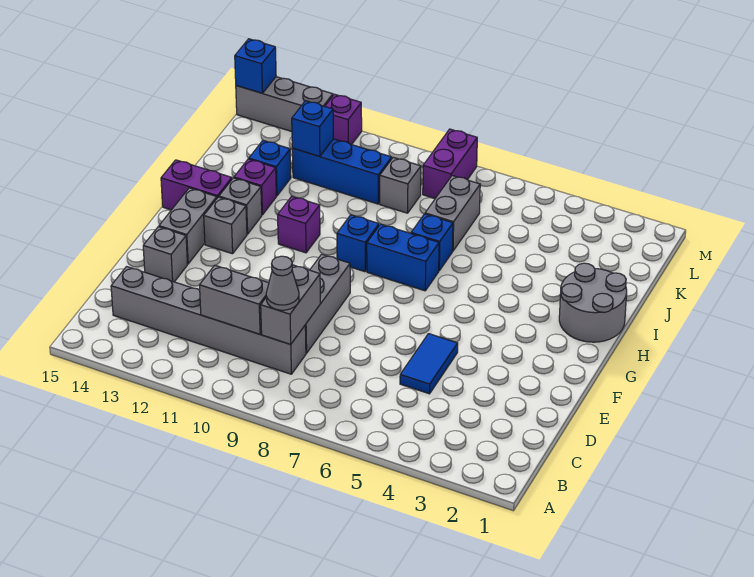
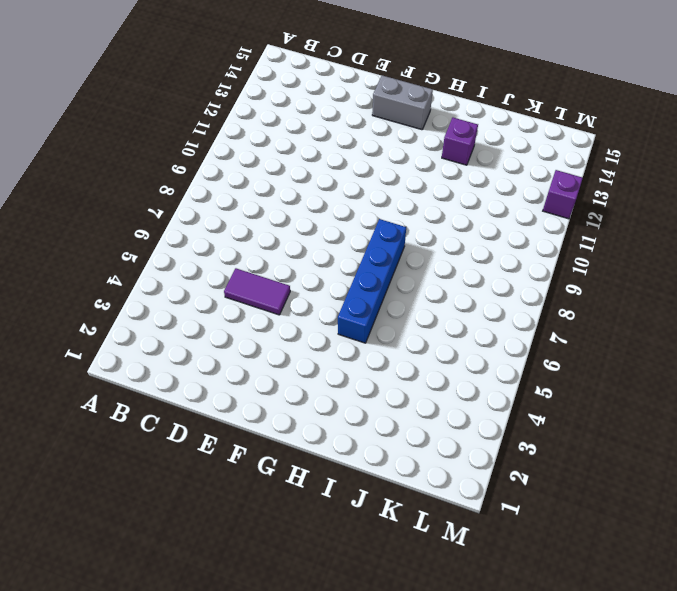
purple tile D5:E5 level 1 -> blue tile D5:E5 level 1
blue brick H5:H8 level 1 -> blue brick H7:H8 level 1
none -> grey brick C9:C14 level 1
none -> grey brick D9:F9 level 1
none -> grey brick E14 level 1

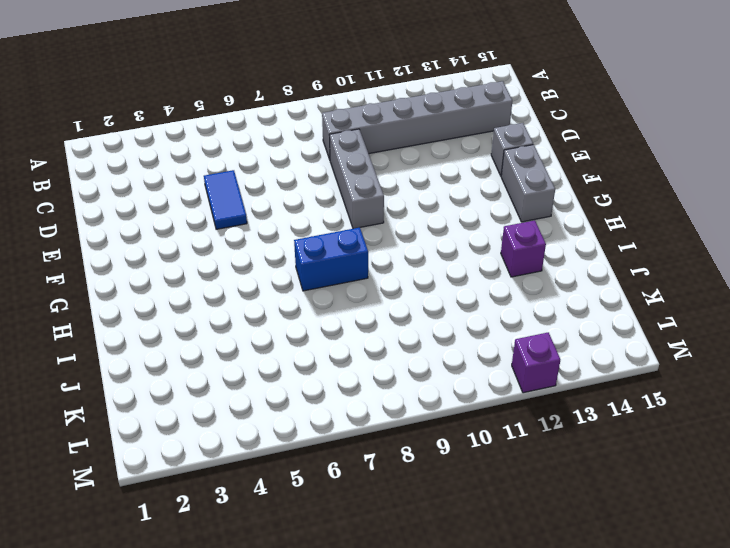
none -> grey brick G13 level 1
none -> grey round brick H1:I2 level 1
none -> blue brick H9 level 1

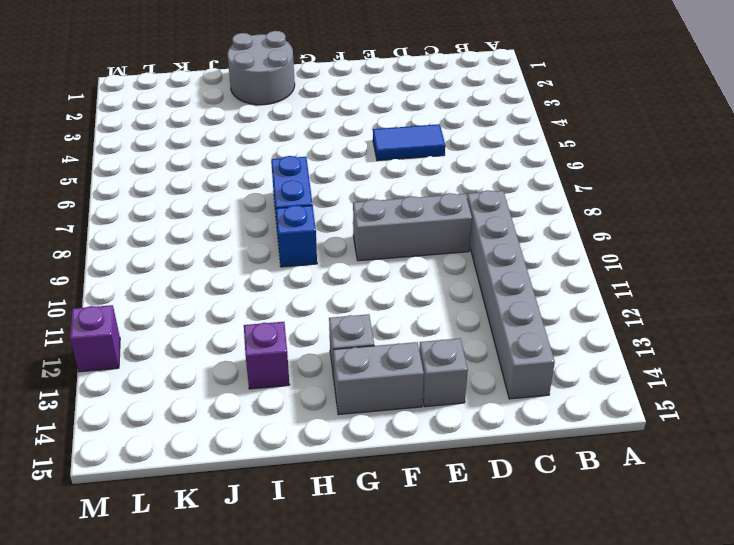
none -> purple brick H11 level 1
none -> grey brick H13 level 1
none -> purple brick H14:H15 level 1

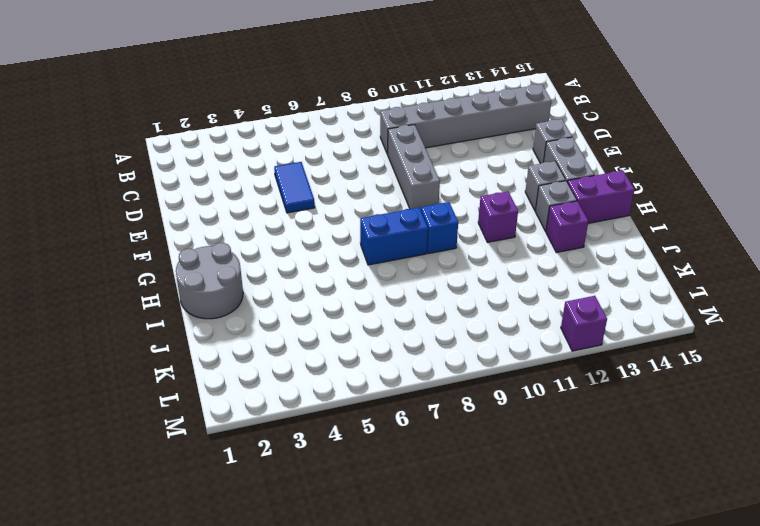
none -> blue brick I7 level 1
none -> grey brick J7:K7 level 1
none -> blue brick J13 level 1

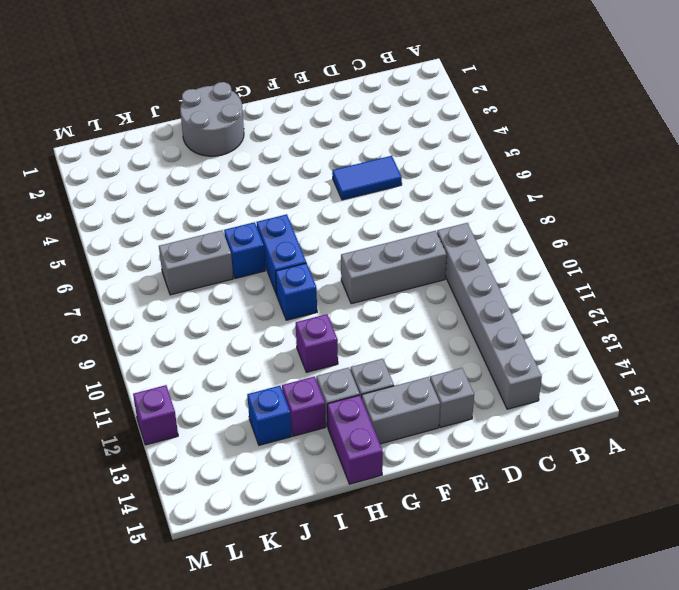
none -> grey brick K9 level 1
none -> blue brick K10:K12 level 1
none -> purple brick L8:M8 level 1

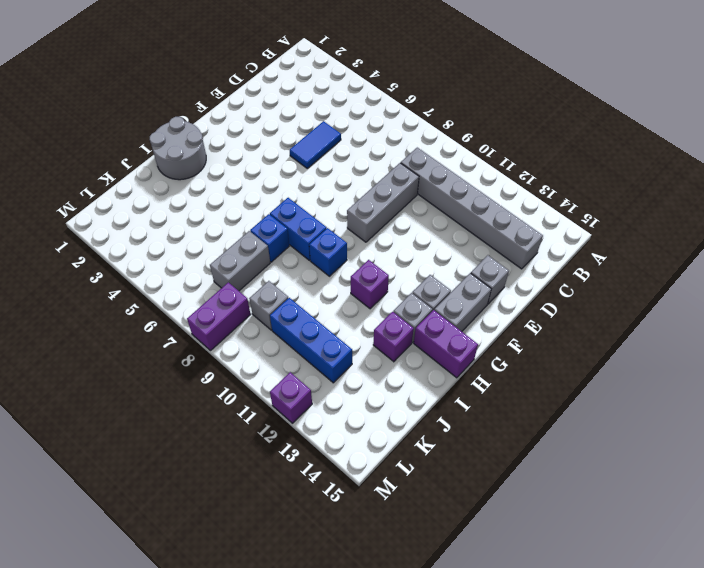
none -> blue brick J13 level 1
none -> grey brick M13:M15 level 1
none -> grey brick C9:D9 level 2

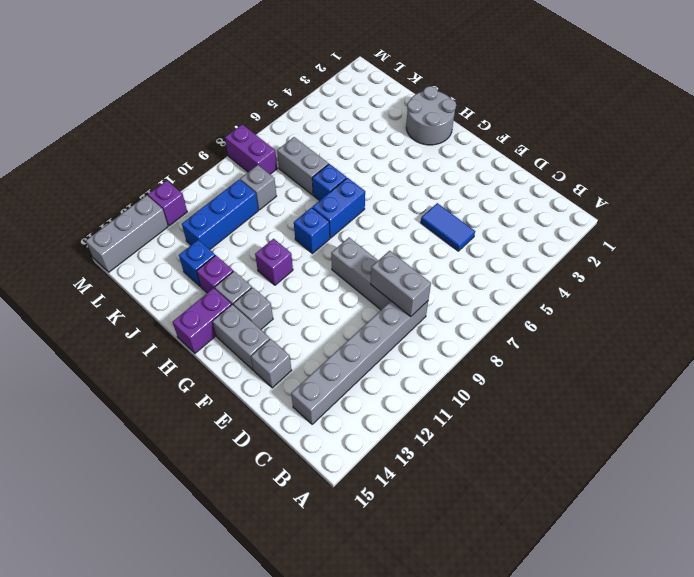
none -> grey brick C10:C11 level 2
none -> blue brick K12 level 2
none -> blue brick M15 level 2

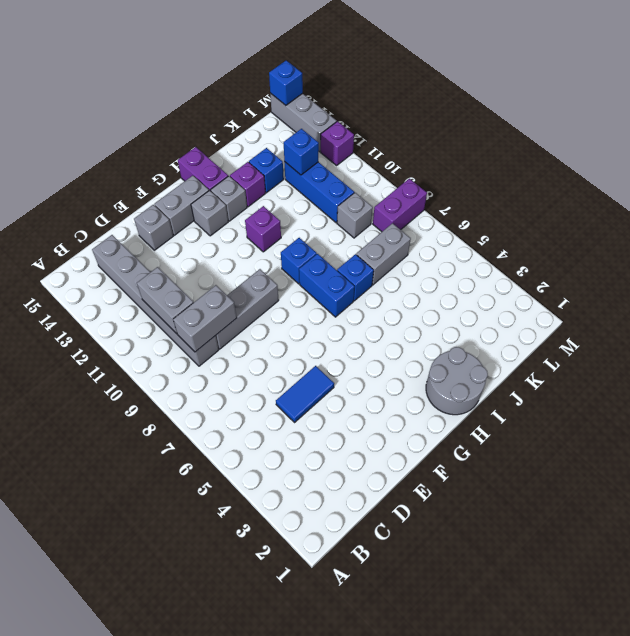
none -> grey cone C9 level 3

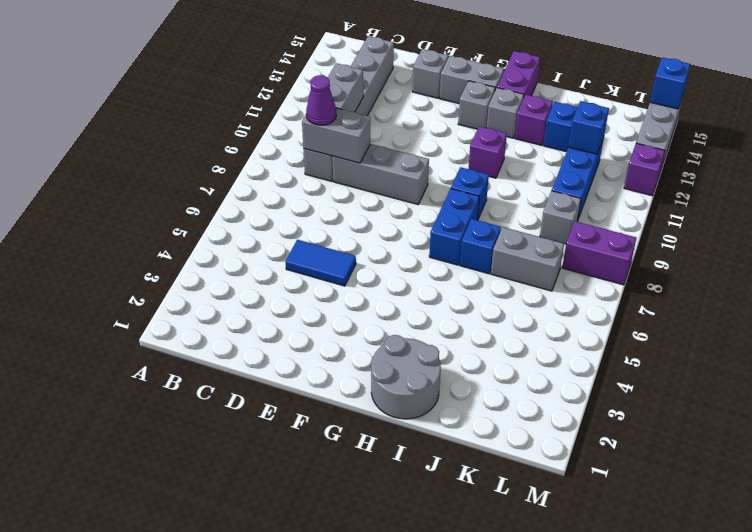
purple cone C9 level 3 -> grey cone C9 level 3

